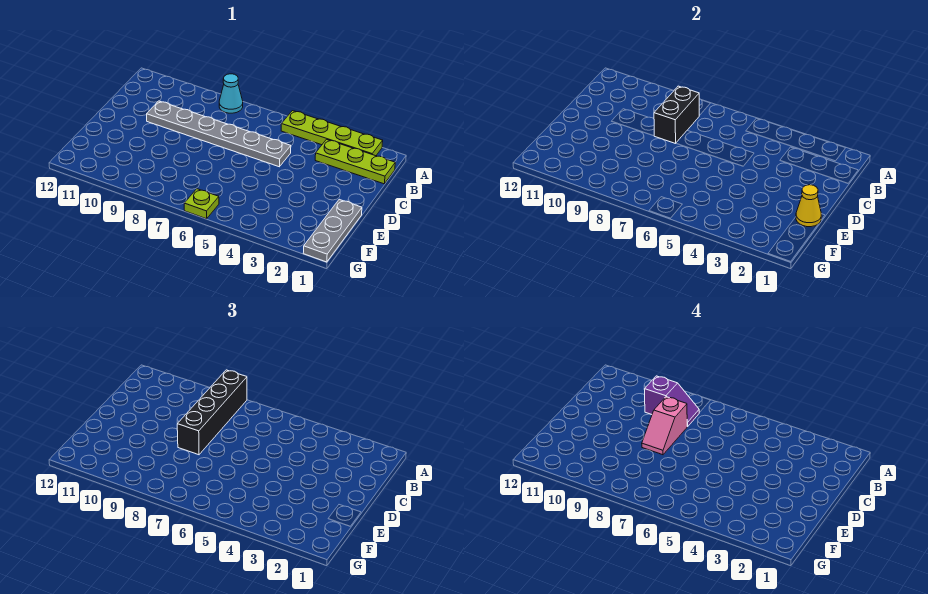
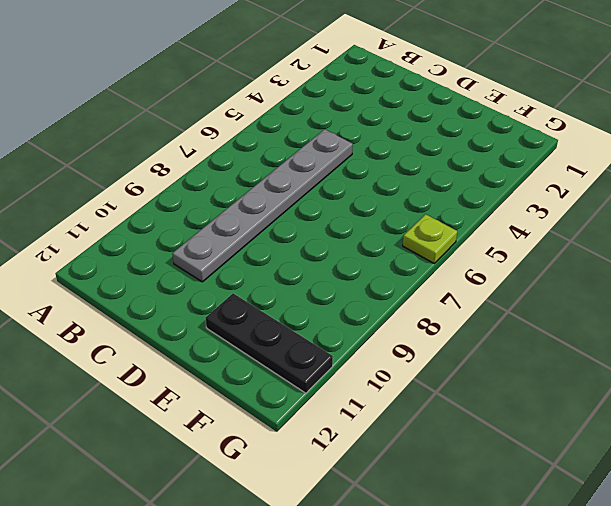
black plate E11:G11 level 1 -> none
none -> lime plate A2:A5 level 1
none -> cyan cone A8 level 1

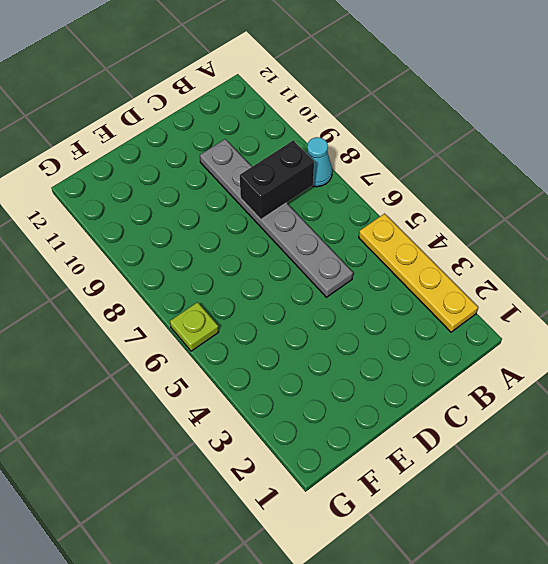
yellow plate A2:A5 level 1 -> lime plate A2:A5 level 1
none -> lime plate B1:B3 level 1
none -> grey plate E1:G1 level 1

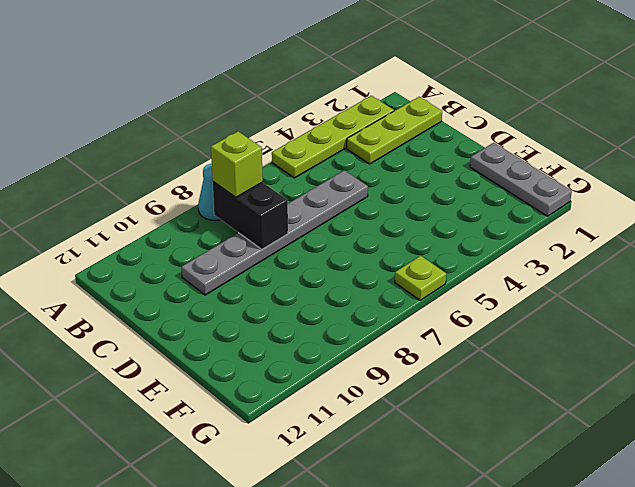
lime brick B8 level 3 -> black brick A8:D8 level 3
none -> yellow cone E1 level 2
none -> purple slope B8:B9 level 4 top 9

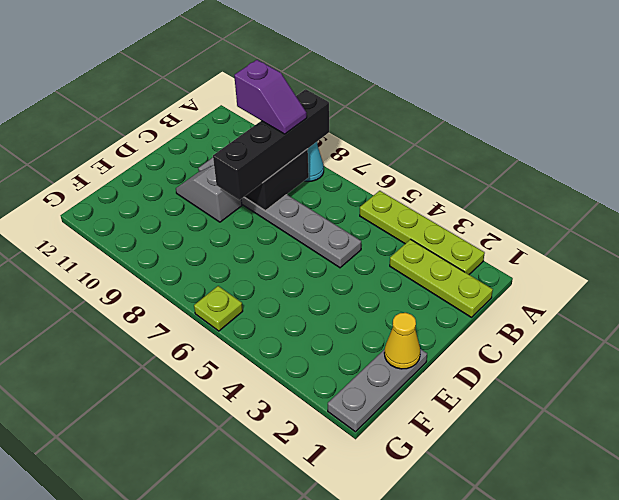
grey slope D9:D10 level 1 top 9 -> none
none -> pink slope C8:D8 level 4 top C

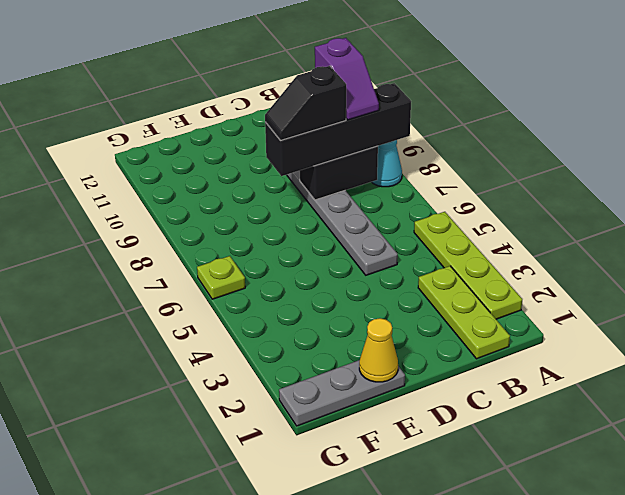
black slope C8:D8 level 4 top C -> pink slope C8:D8 level 4 top C

